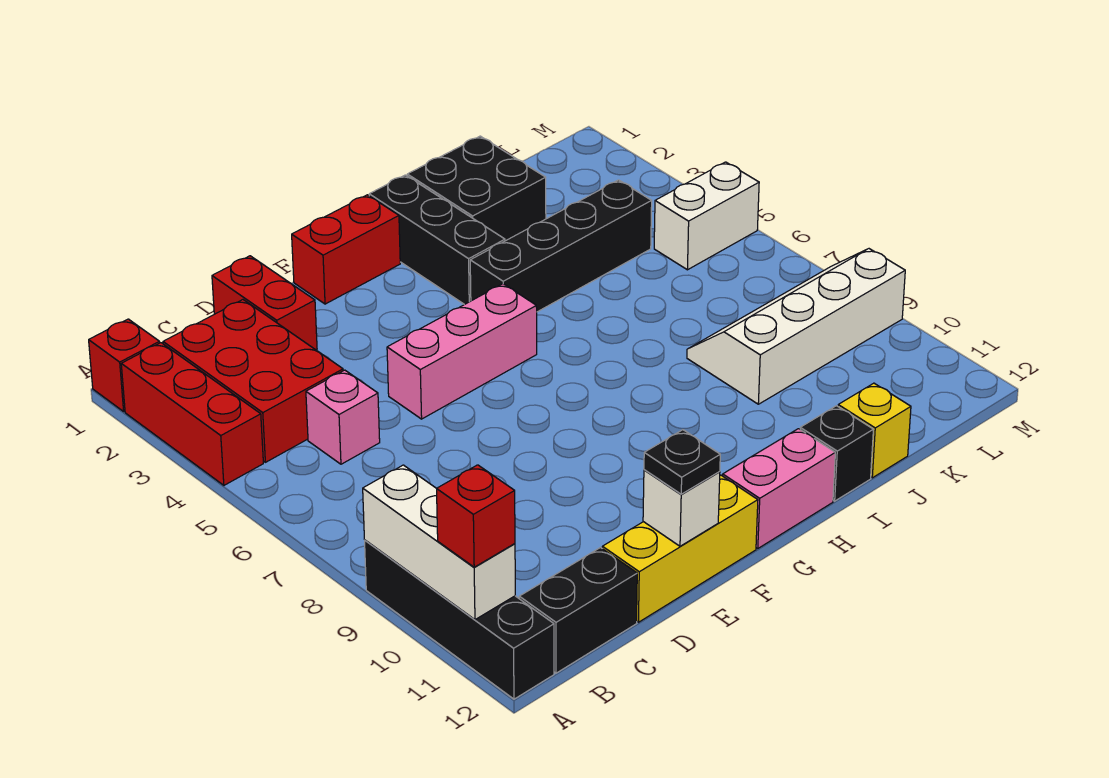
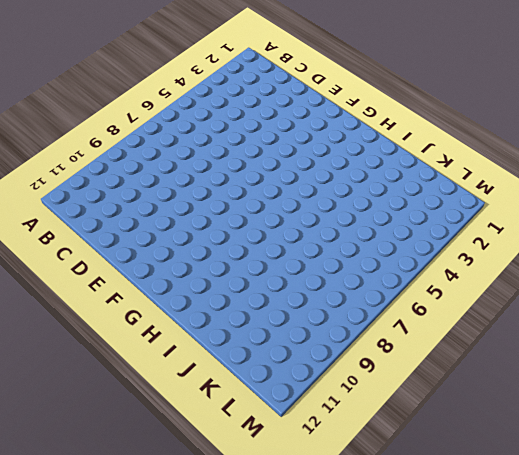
none -> red brick A1 level 1
none -> red brick A2:A4 level 1
none -> black brick A9:A12 level 1

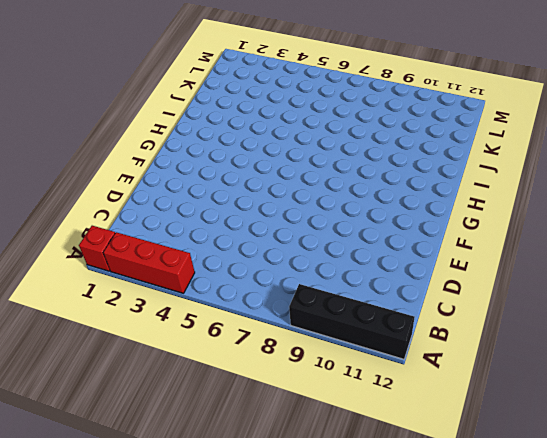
none -> red brick B2:C4 level 1
none -> black brick B12:C12 level 1
none -> pink brick C5 level 1

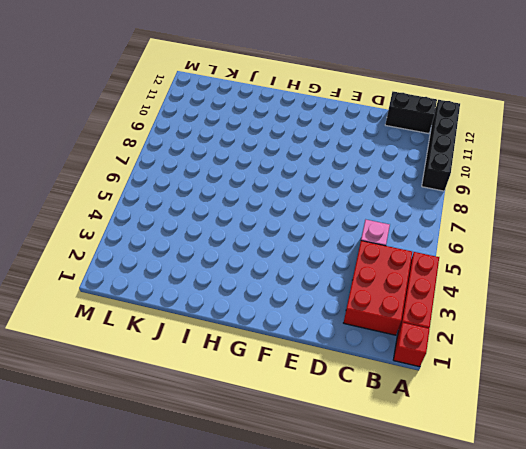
none -> red brick D1:D2 level 1
none -> yellow brick D12:F12 level 1
none -> pink brick E5:G5 level 1

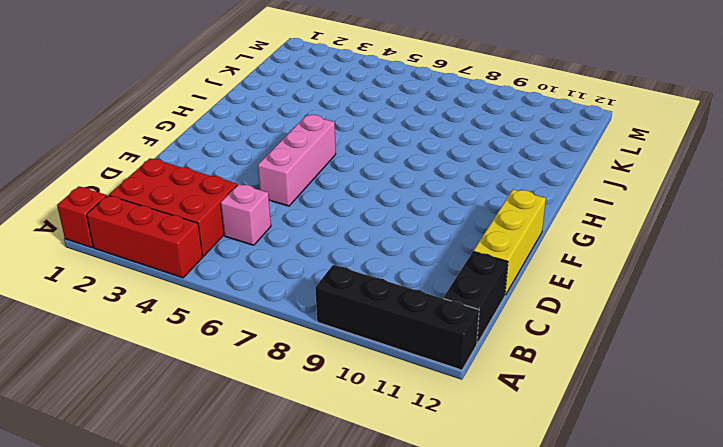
none -> red brick D1:D2 level 1
none -> red brick F1:G1 level 1
none -> pink brick G12:H12 level 1

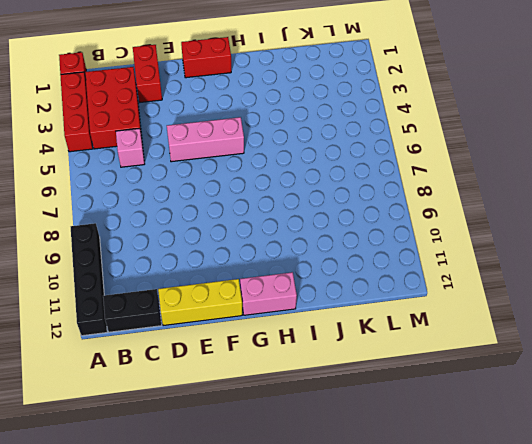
none -> black brick H1:H3 level 1
none -> black brick H4:K4 level 1
none -> black brick I1:J2 level 1

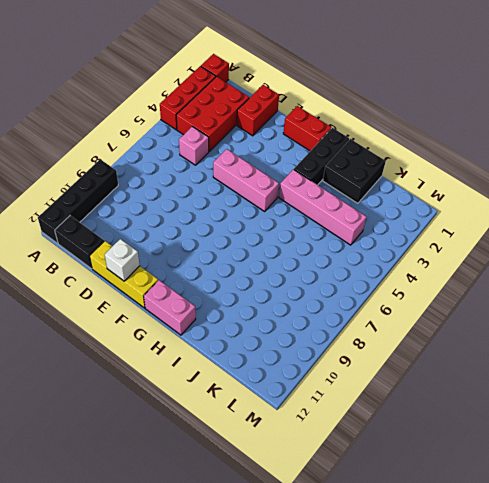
pink brick H4:K4 level 1 -> black brick H4:K4 level 1
none -> black brick I12 level 1
none -> white slope J8:M9 level 1 top 9
none -> yellow brick J12 level 1

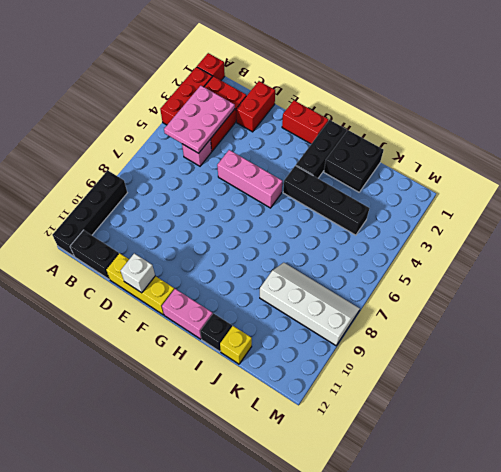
pink plate B3:C5 level 2 -> none
none -> white brick L5:M5 level 1
none -> white brick A9:A11 level 2
none -> red brick A11 level 3

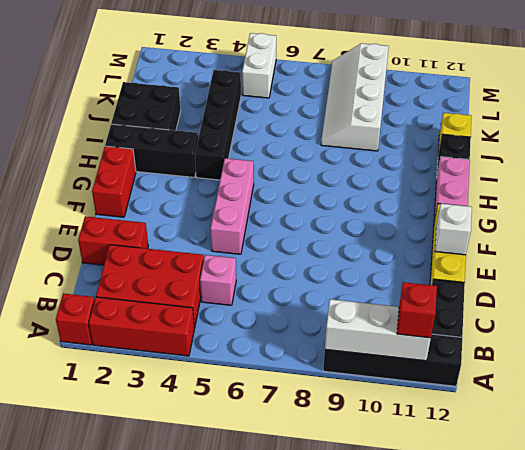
none -> black plate E12 level 3

